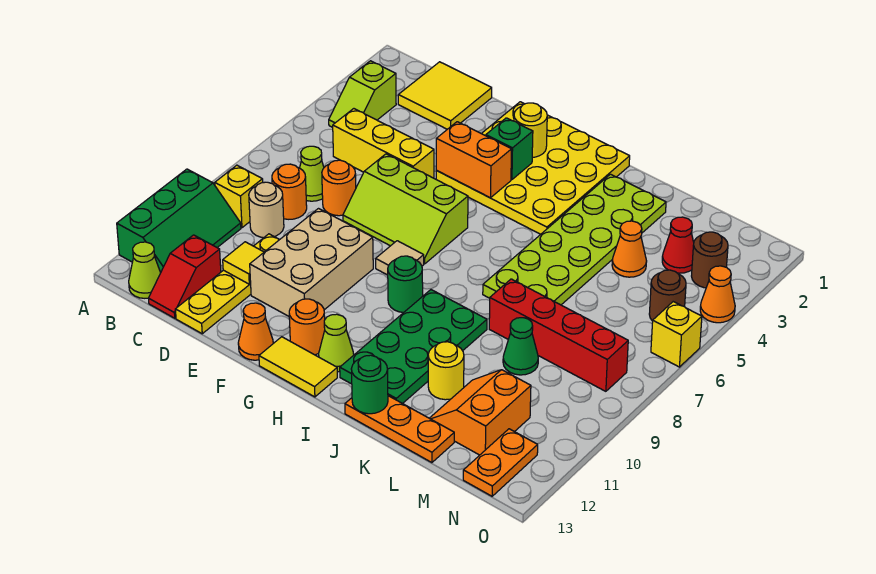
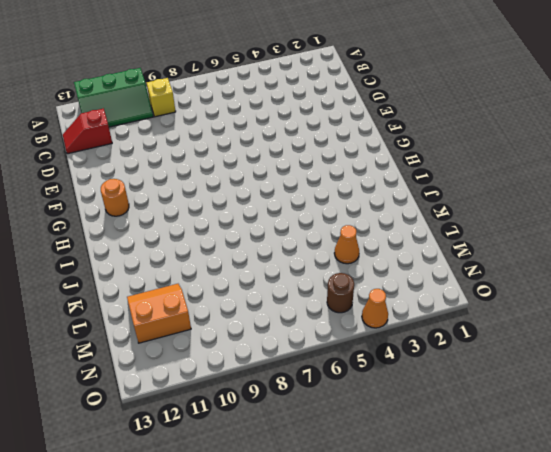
none -> lime slope B3:B4 level 1 top 3
none -> lime cone B13 level 1
none -> yellow tile C1:D2 level 1
none -> yellow brick C5:E5 level 1

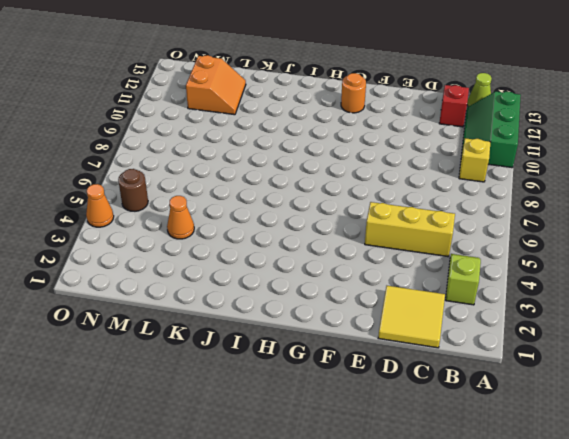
none -> lime cone C7 level 1
none -> orange round brick C8 level 1
none -> tan round brick C9 level 1
none -> orange round brick D7 level 1

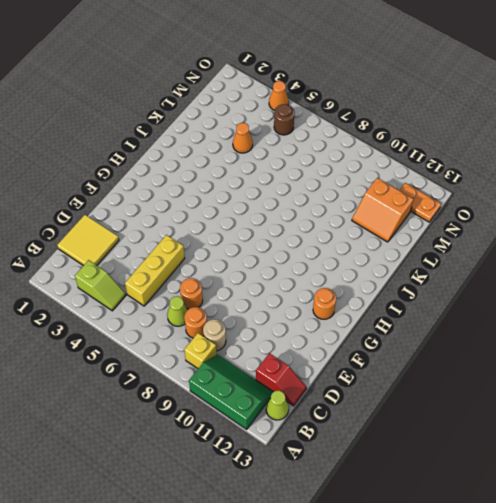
none -> yellow plate D10:D13 level 1
none -> lime slope E6:G7 level 1 top 6
none -> tan brick E9:F11 level 1
none -> yellow plate F1:I4 level 1

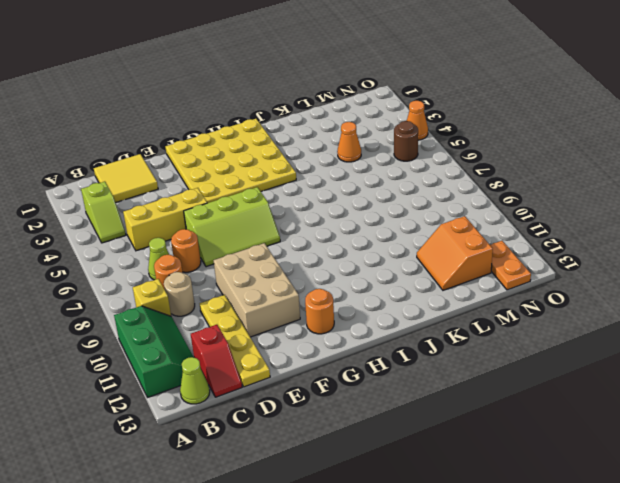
none -> orange cone F13 level 1
none -> tan tile G8 level 1
none -> yellow tile G13:H13 level 1
none -> green round brick H9 level 1

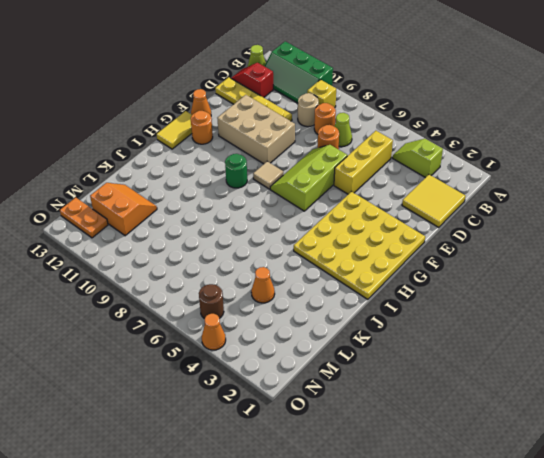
none -> lime cone H12 level 1
none -> green plate I9:J12 level 1
none -> lime plate J2:K7 level 1
none -> orange plate J13:L13 level 1

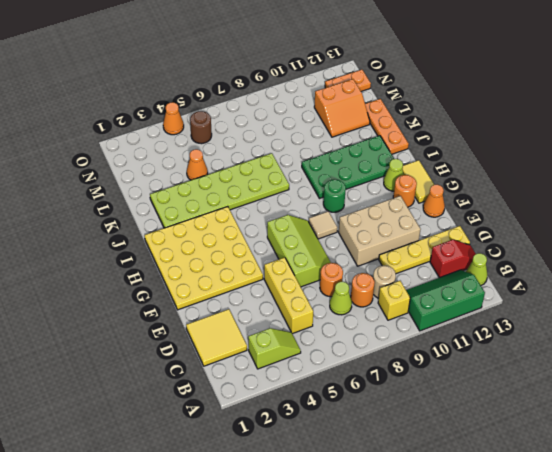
none -> red brick K8:N8 level 1
none -> yellow round brick K11 level 1
none -> green cone L9 level 1
none -> red cone M3 level 1

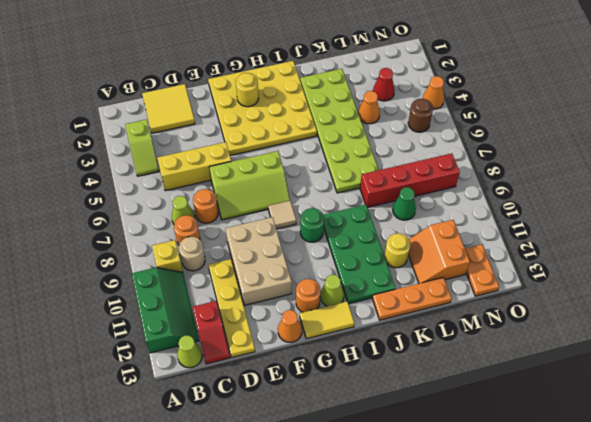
none -> brown round brick N3 level 1
none -> yellow brick O6 level 1
none -> yellow tile D11 level 2
none -> orange brick F4:G4 level 2

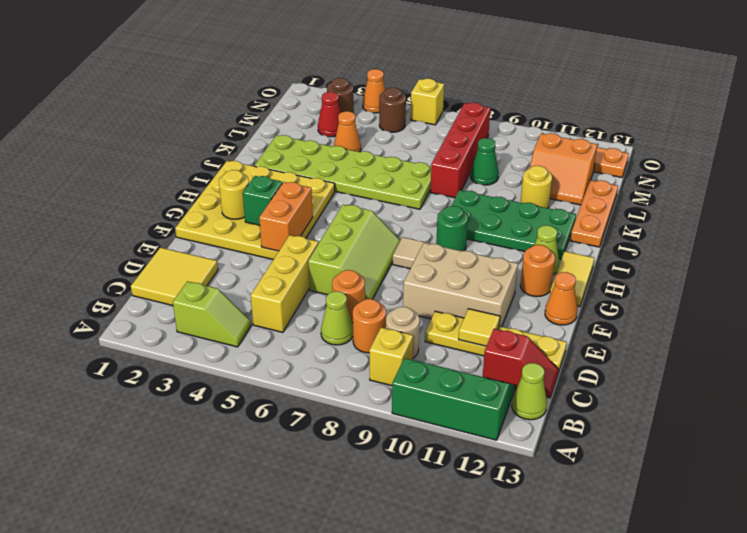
none -> green round brick J13 level 2

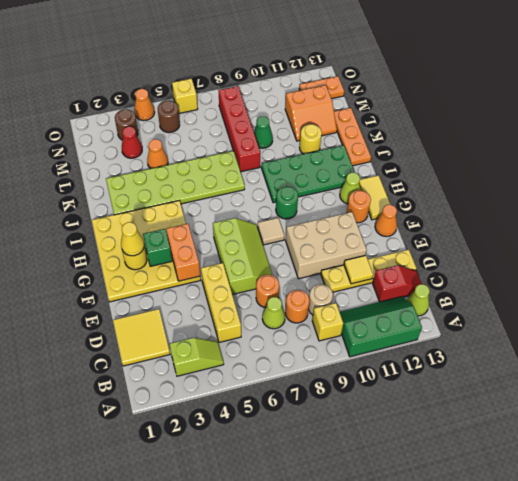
yellow cone G2 level 3 -> none
none -> green round brick J13 level 2

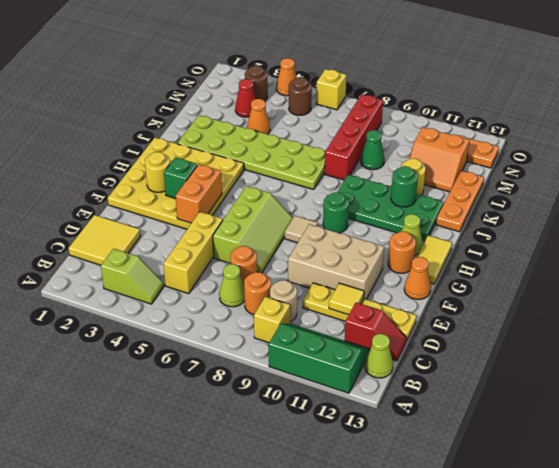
green round brick J11 level 2 -> green round brick J13 level 2

